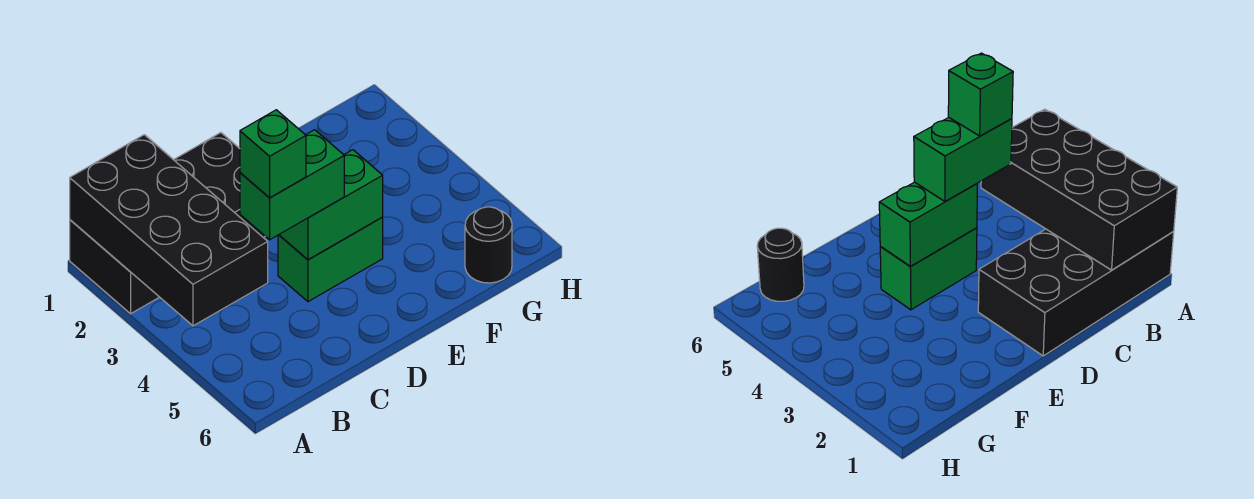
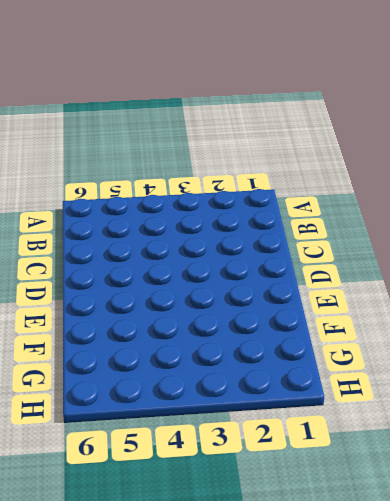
none -> black brick A1:D2 level 1
none -> green brick D4:E4 level 1

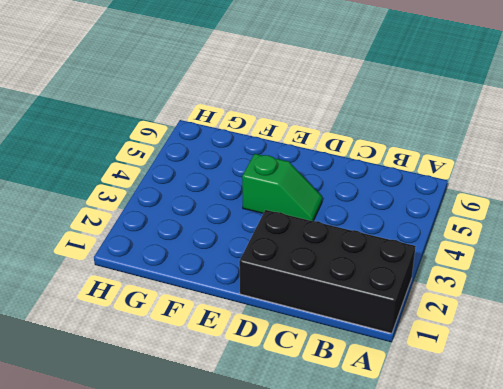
green slope D4:E4 level 1 top E -> green brick D4:E4 level 1
none -> black round brick G6 level 1
none -> black brick A1:B4 level 2

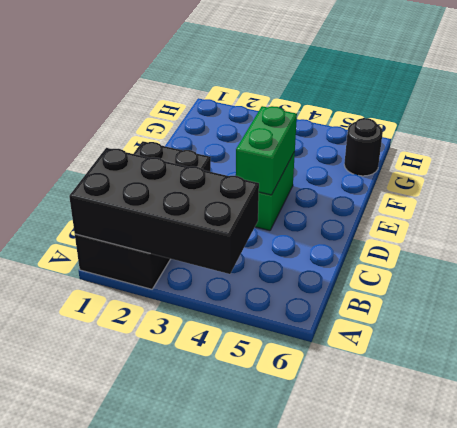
none -> green brick C4:D4 level 3
none -> green brick C4 level 4

